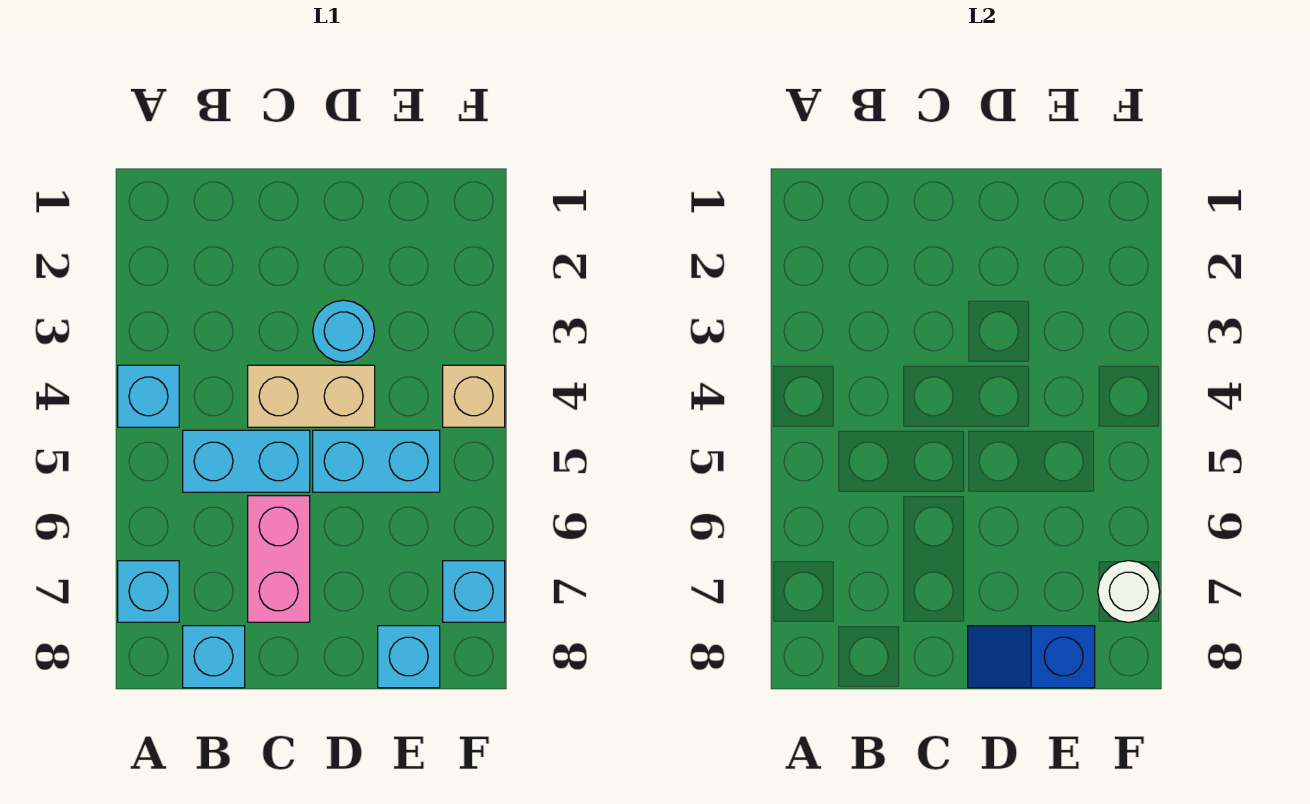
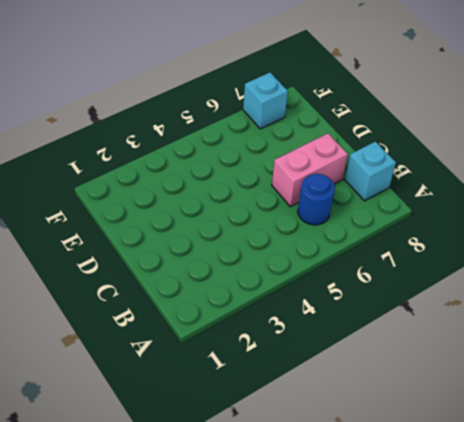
blue round brick B6 level 1 -> none
none -> cyan brick A4 level 1
none -> cyan brick A7 level 1
none -> cyan brick B5:C5 level 1

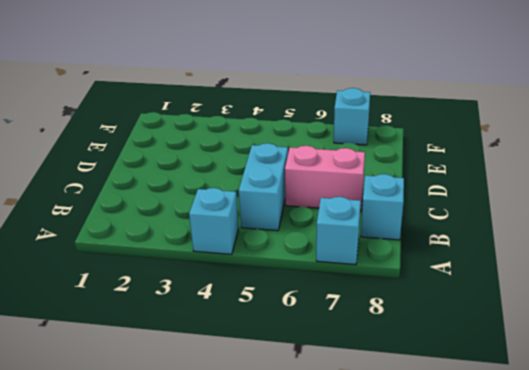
none -> tan brick C4:D4 level 1
none -> cyan round brick D3 level 1
none -> cyan brick D5:E5 level 1

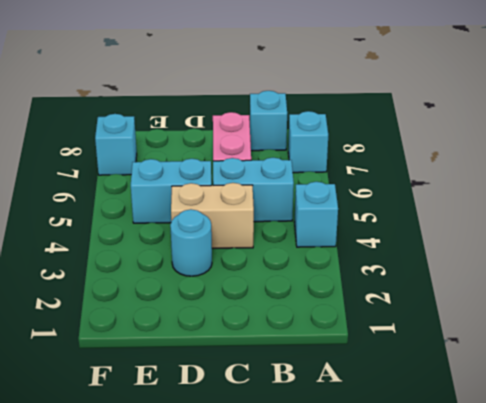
none -> cyan brick E8 level 1
none -> tan brick F4 level 1
none -> blue slope D8:E8 level 2 top E

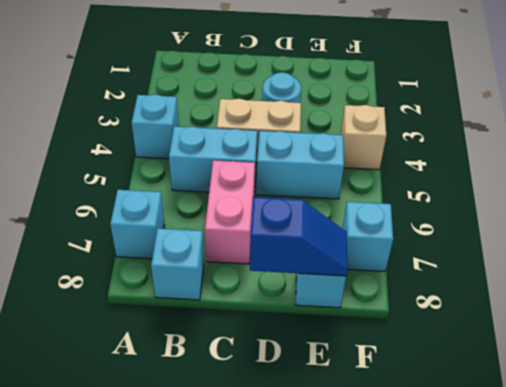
blue slope D8:E8 level 2 top D -> blue slope D8:E8 level 2 top E
none -> white round brick F7 level 2

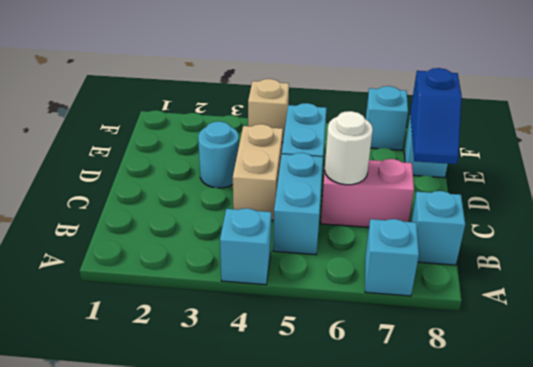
white round brick C6 level 2 -> white round brick F7 level 2

